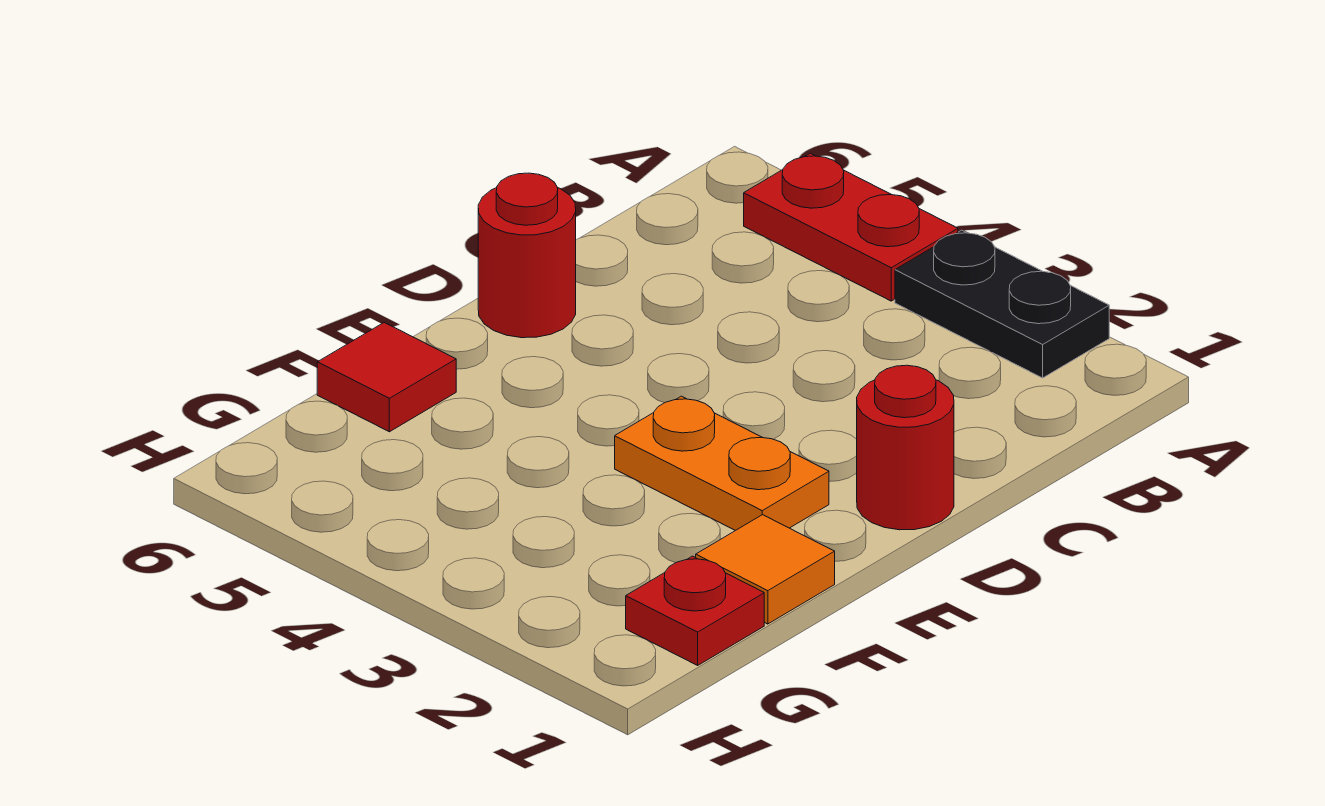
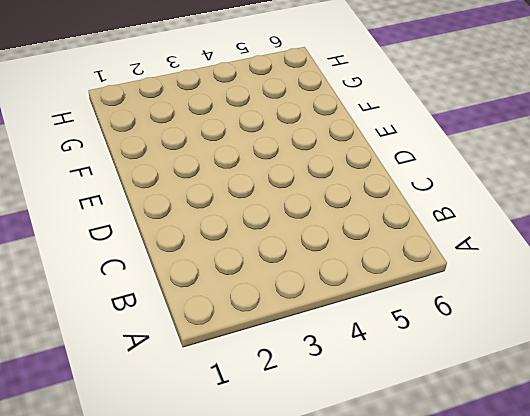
none -> black plate A2:A3 level 1
none -> red plate A4:A5 level 1

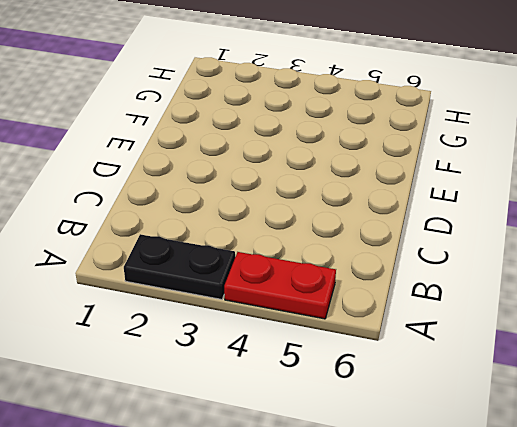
none -> red round brick D1 level 1
none -> red round brick D6 level 1

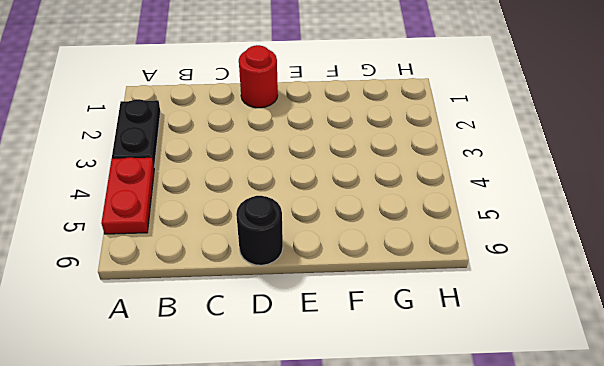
black round brick D6 level 1 -> red round brick D6 level 1
none -> orange plate E2:E3 level 1
none -> orange tile F1 level 1

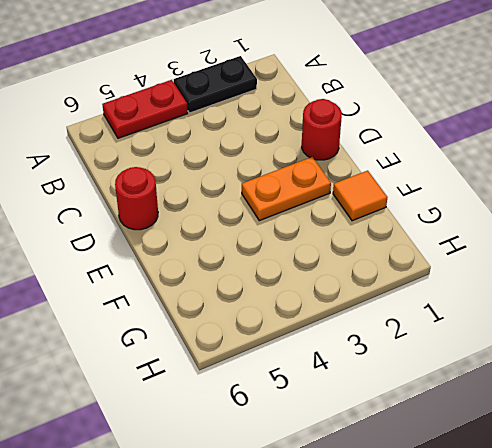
none -> red tile F6 level 1
none -> red plate G1 level 1

